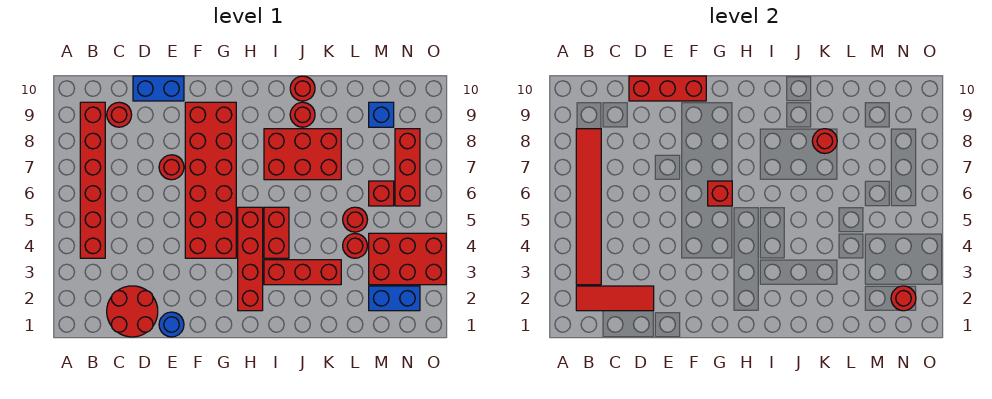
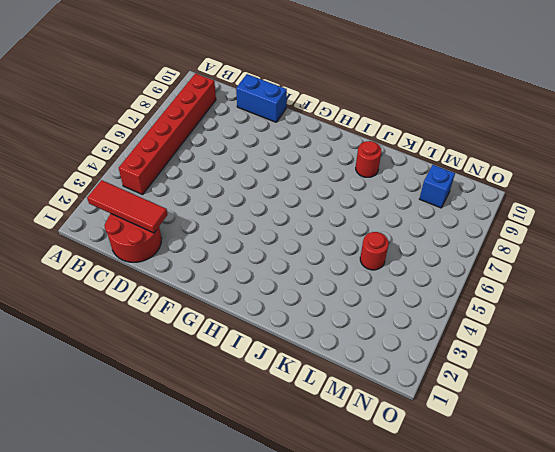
none -> red round brick C9 level 1
none -> blue round brick E1 level 1
none -> red round brick E7 level 1

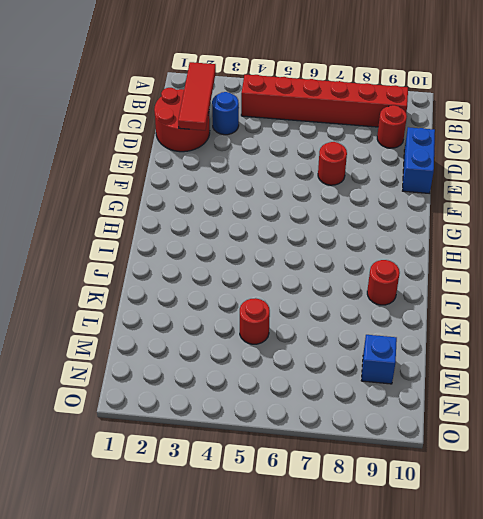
blue round brick C3 level 1 -> blue round brick E1 level 1
none -> red brick F4:G9 level 1
none -> red brick H2:H5 level 1
none -> red brick I3:K3 level 1

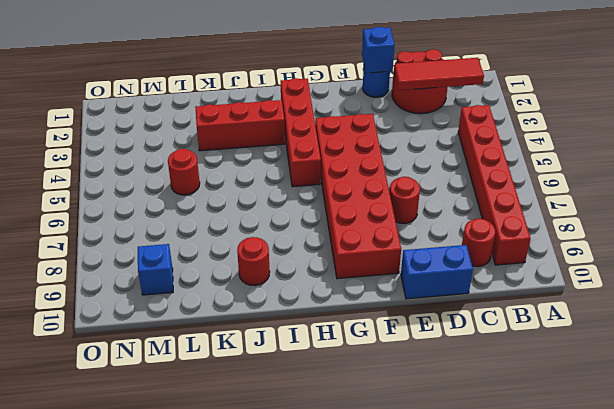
blue brick E1 level 2 -> none
none -> red brick I4:I5 level 1
none -> red brick I7:K8 level 1
none -> red round brick J10 level 1

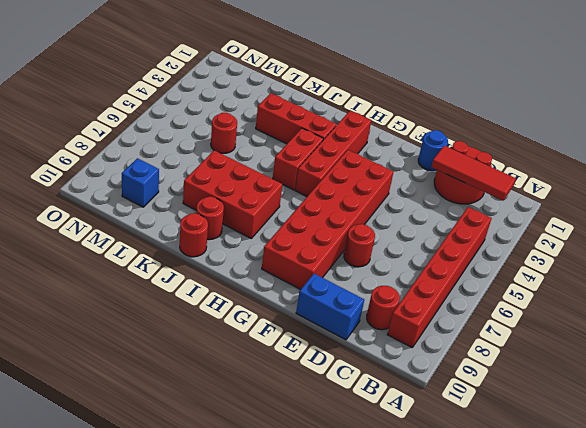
none -> red round brick L4 level 1
none -> blue brick M2:N2 level 1
none -> red brick M3:O4 level 1

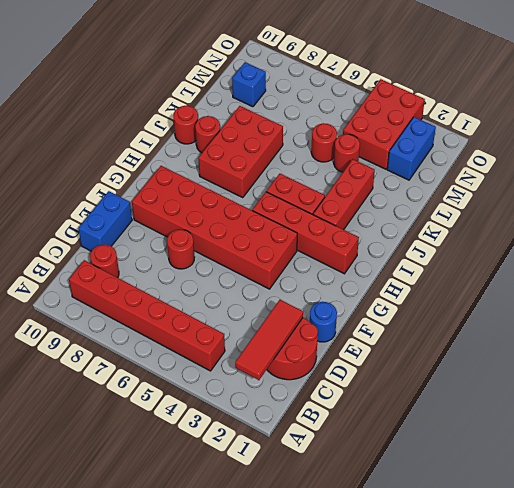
none -> red brick M6 level 1
none -> red brick N6:N8 level 1
none -> red tile B3:B8 level 2

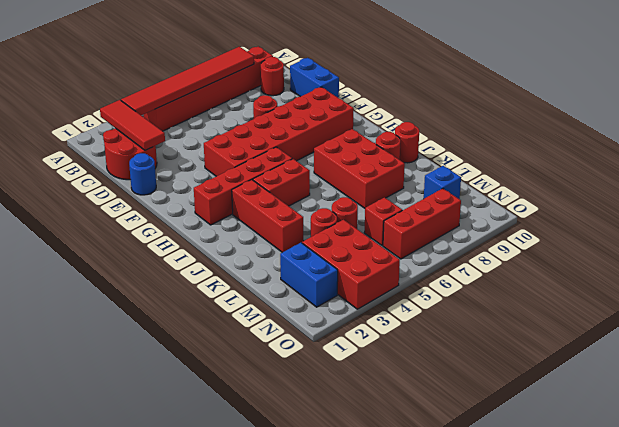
none -> red brick D10:F10 level 2
none -> red brick G6 level 2
none -> red round brick K8 level 2

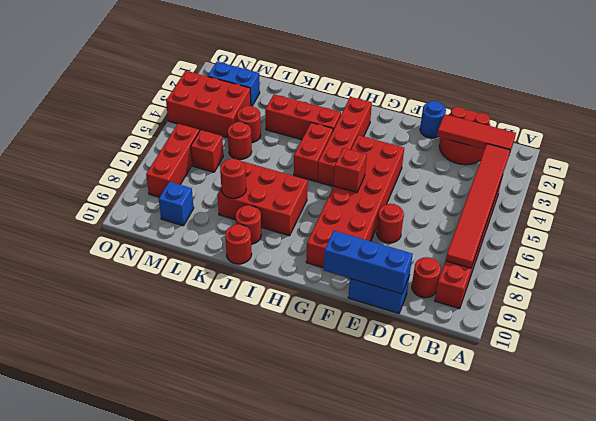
blue brick D10:F10 level 2 -> red brick D10:F10 level 2
none -> red round brick N2 level 2

